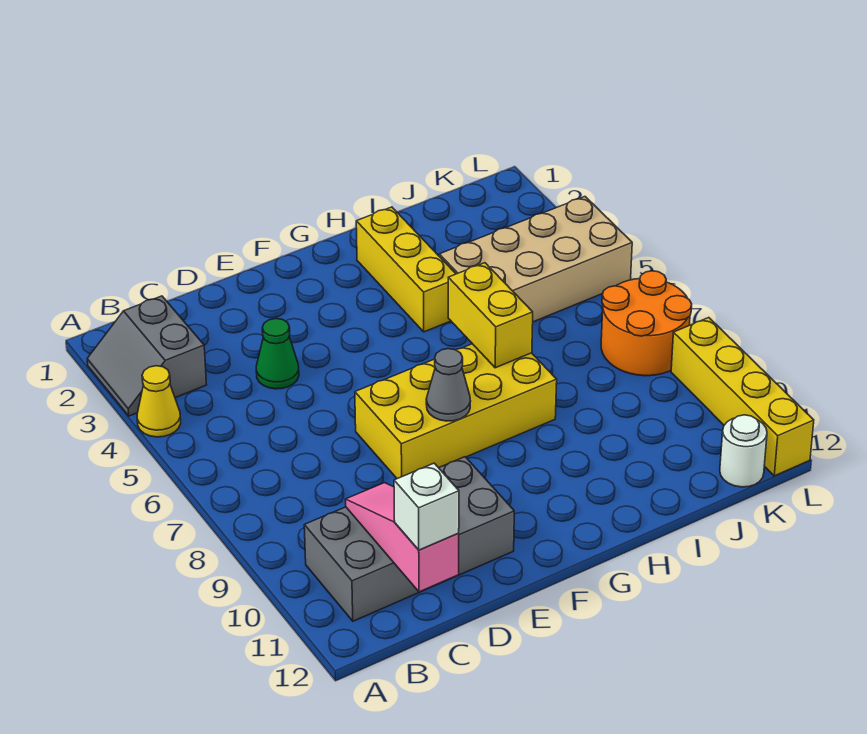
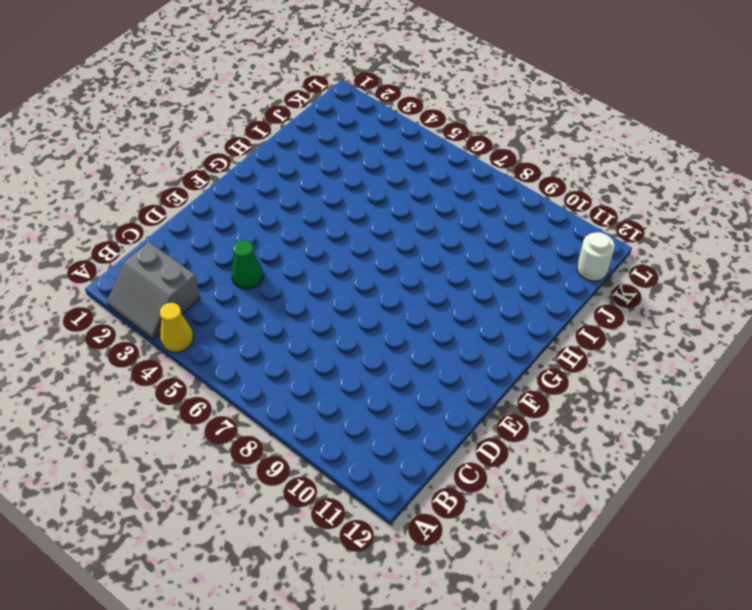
none -> grey brick B10:E11 level 1
none -> yellow brick E7:H8 level 1
none -> yellow brick H2:H4 level 1

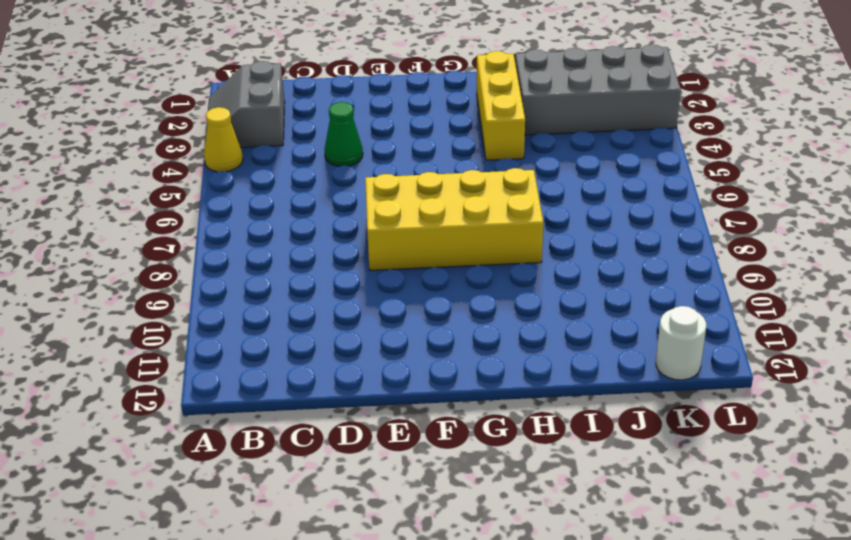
grey brick I2:L3 level 1 -> grey brick B10:E11 level 1
none -> tan brick I4:L5 level 1
none -> orange round brick K7:L8 level 1
none -> yellow brick L9:L12 level 1

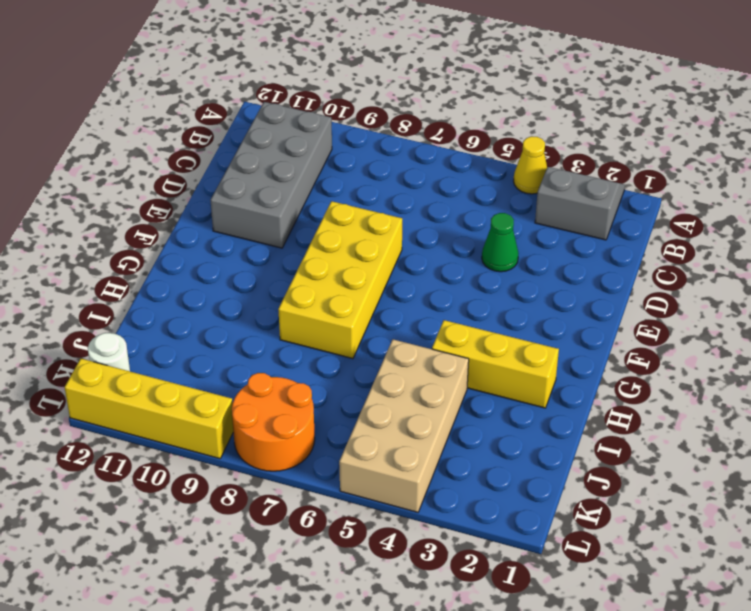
none -> pink slope C10:C12 level 2 top 12
none -> grey cone F8 level 2
none -> yellow brick H6:H7 level 2

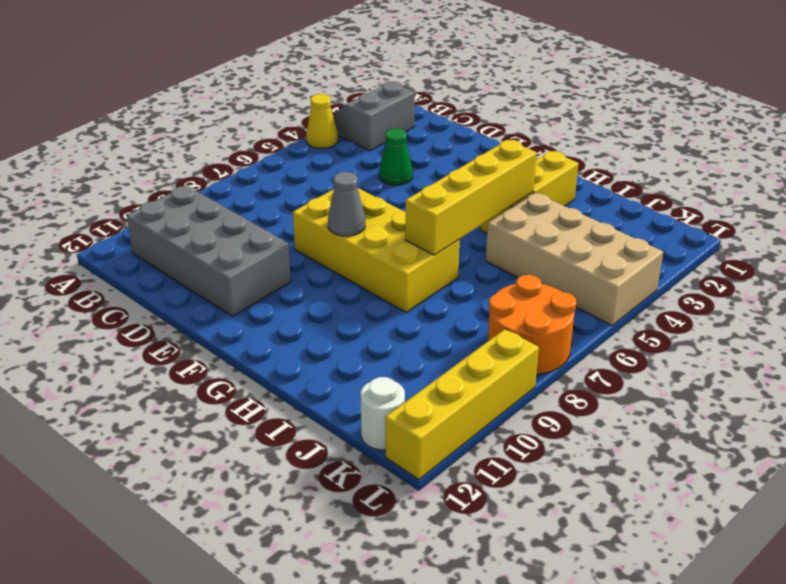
yellow brick H4:H7 level 2 -> yellow brick H6:H7 level 2
none -> pink slope C10:C12 level 2 top 12
none -> white brick C12 level 3

